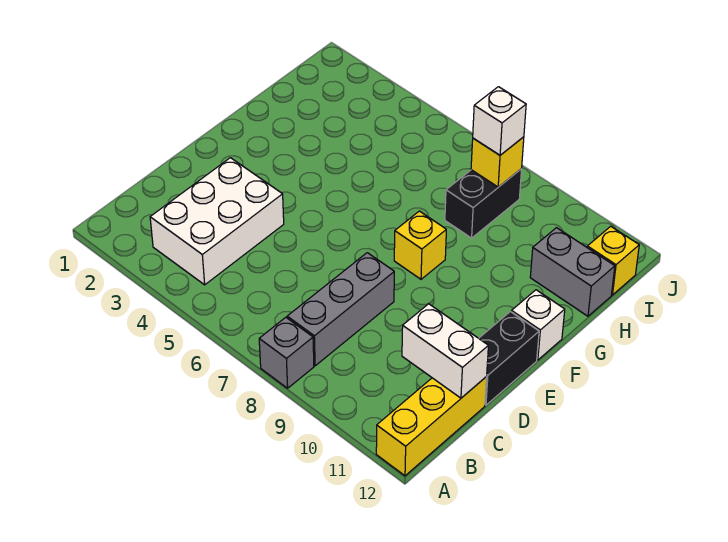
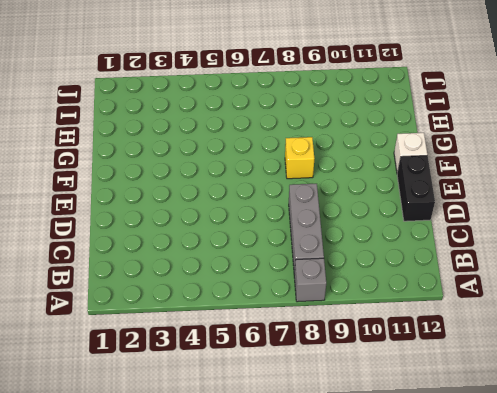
none -> yellow brick A12:C12 level 1
none -> white brick B3:D4 level 1
none -> black brick H8:I8 level 1

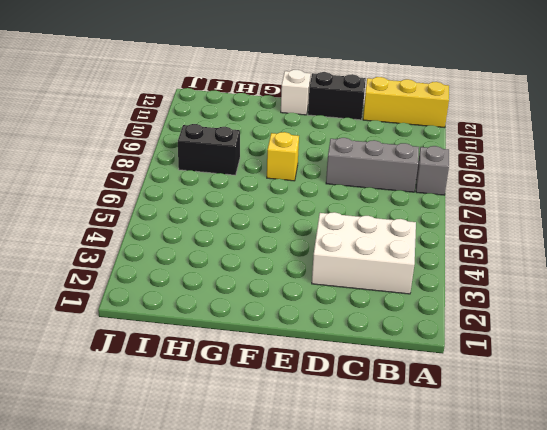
none -> grey brick H11:H12 level 1
none -> yellow brick I12 level 1
none -> white brick C11:C12 level 2

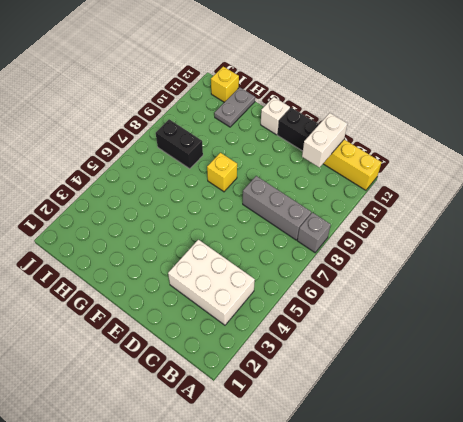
grey plate H11:H12 level 1 -> grey brick H11:H12 level 1
none -> yellow brick I8 level 2
none -> white brick I8 level 3

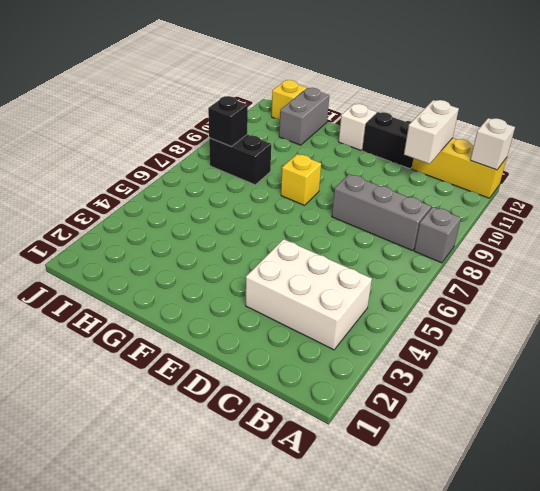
white brick A12 level 2 -> white brick I8 level 3
black brick I8 level 2 -> yellow brick I8 level 2

